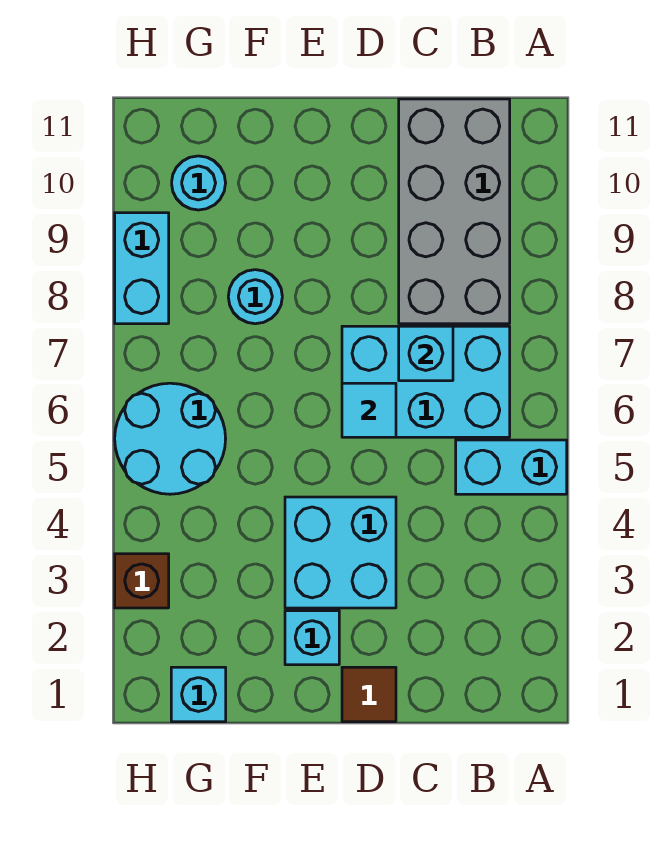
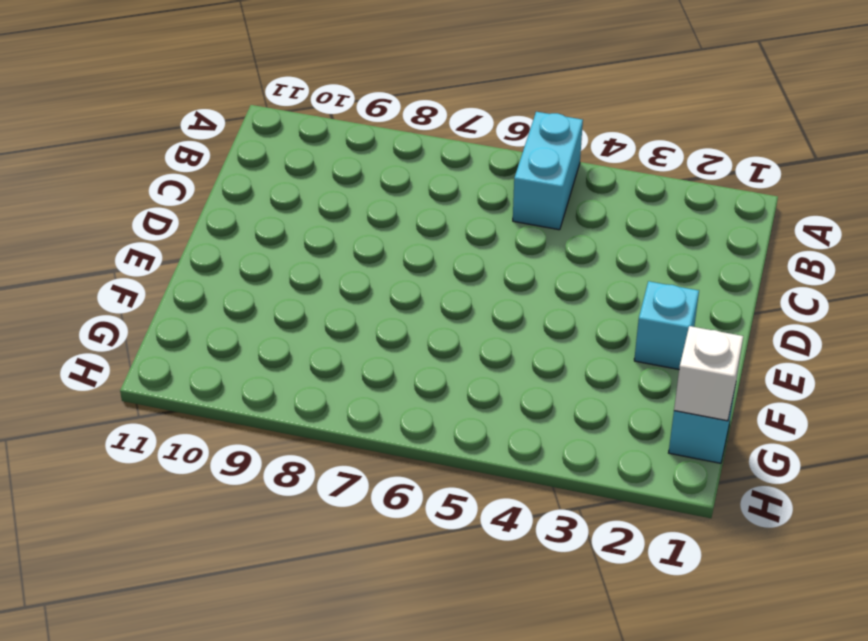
white brick G1 level 2 -> none
none -> cyan brick B6:D7 level 1
none -> grey brick B8:C11 level 1
none -> brown tile D1 level 1

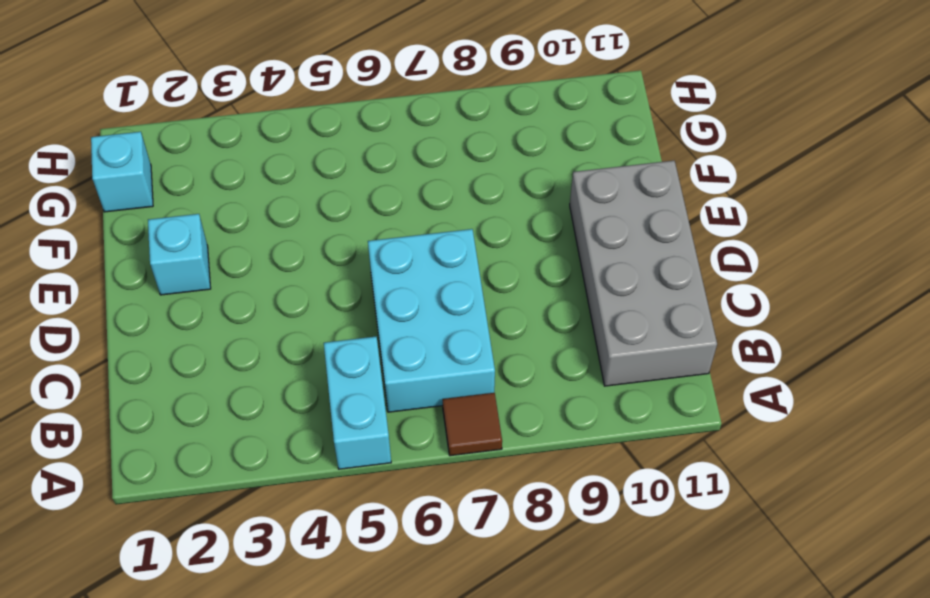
brown tile A7 level 1 -> brown tile D1 level 1
grey brick B10:E11 level 1 -> grey brick B8:C11 level 1
none -> cyan brick D3:E4 level 1
none -> cyan round brick F8 level 1
none -> cyan round brick G5:H6 level 1

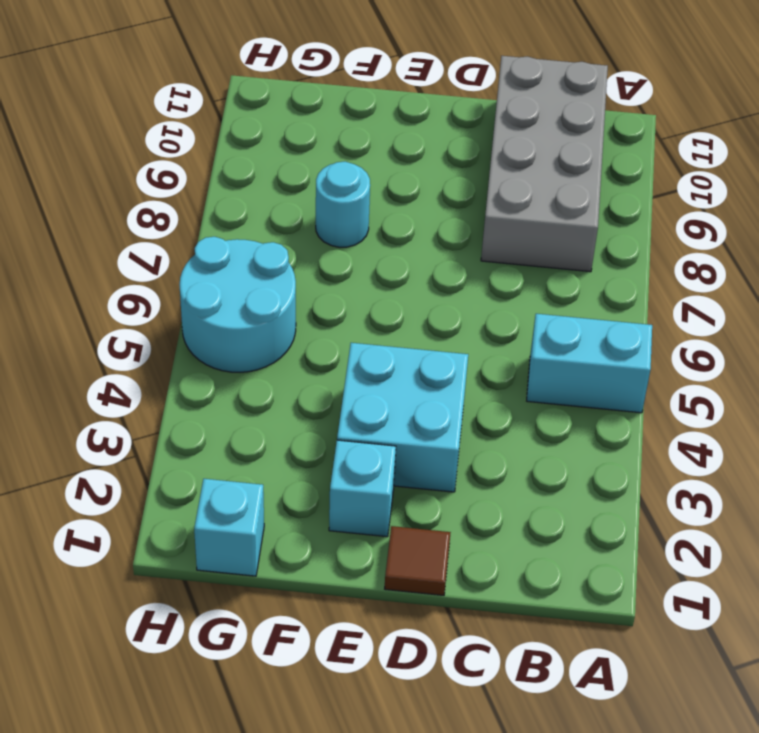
none -> cyan brick B6:D7 level 1
none -> cyan round brick G10 level 1
none -> brown brick H3 level 1

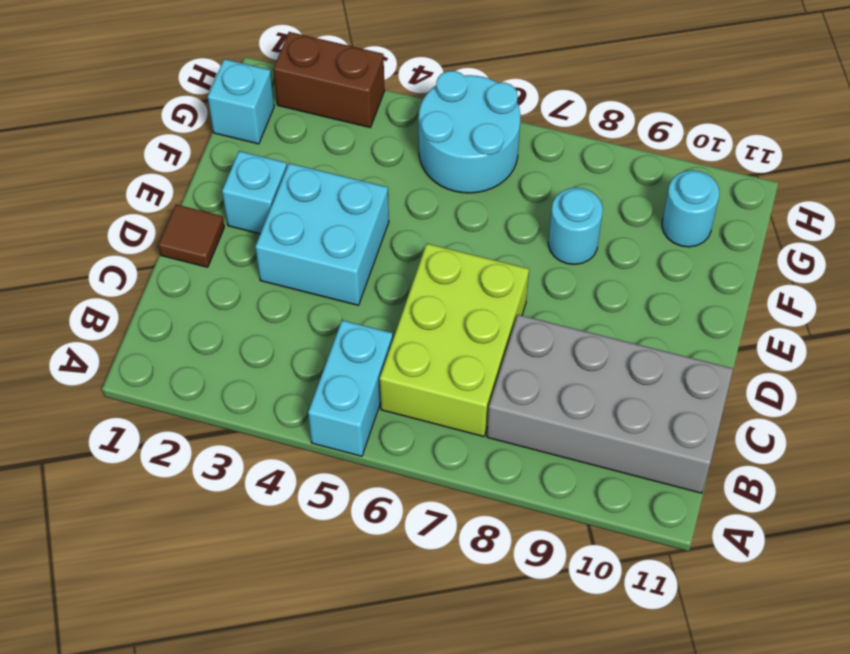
lime brick B6:D7 level 1 -> cyan brick B6:D7 level 1
brown brick H2:H3 level 1 -> brown brick H3 level 1
none -> cyan brick H8:H9 level 1
none -> cyan brick C7 level 2
none -> cyan tile D6 level 2

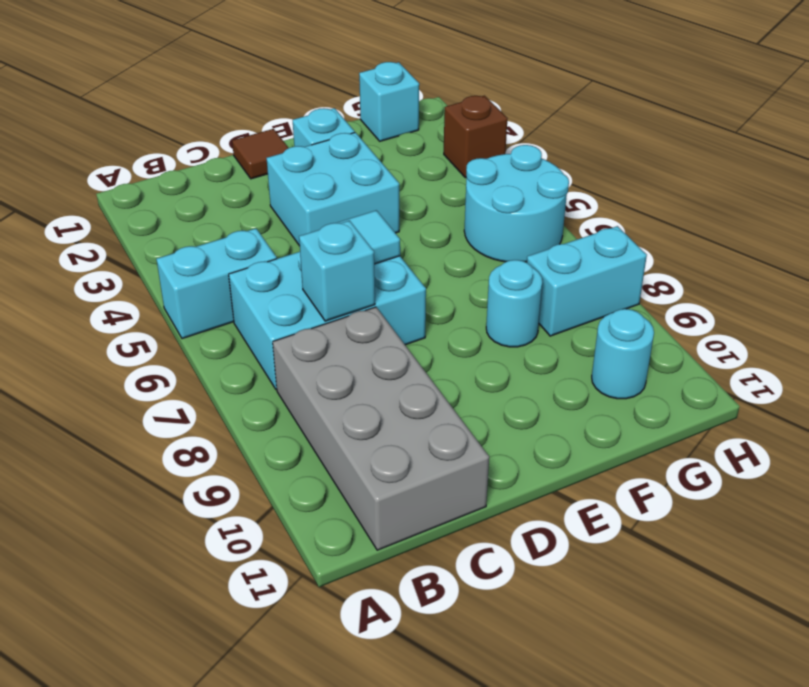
cyan brick G8:H8 level 1 -> cyan brick H8:H9 level 1

